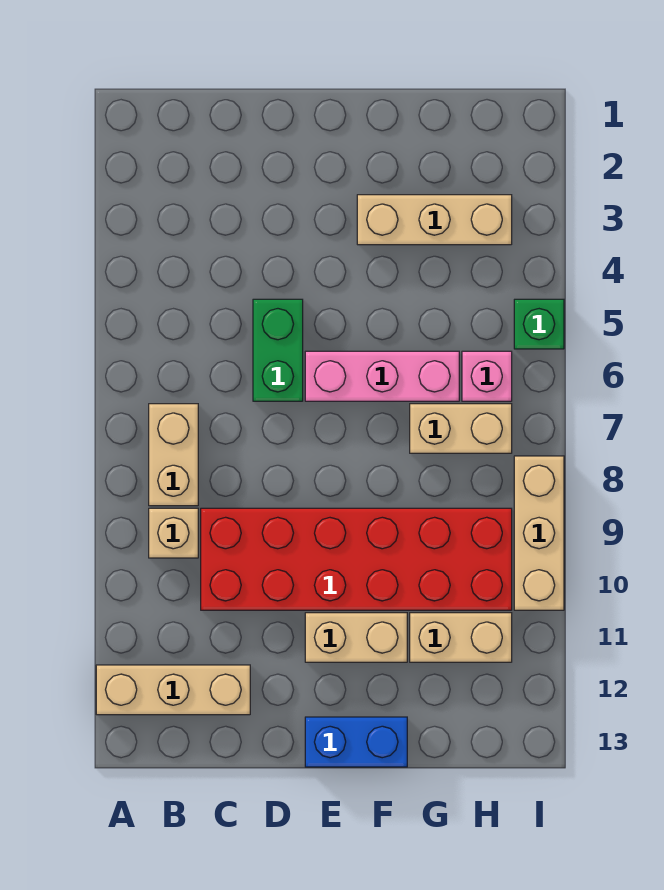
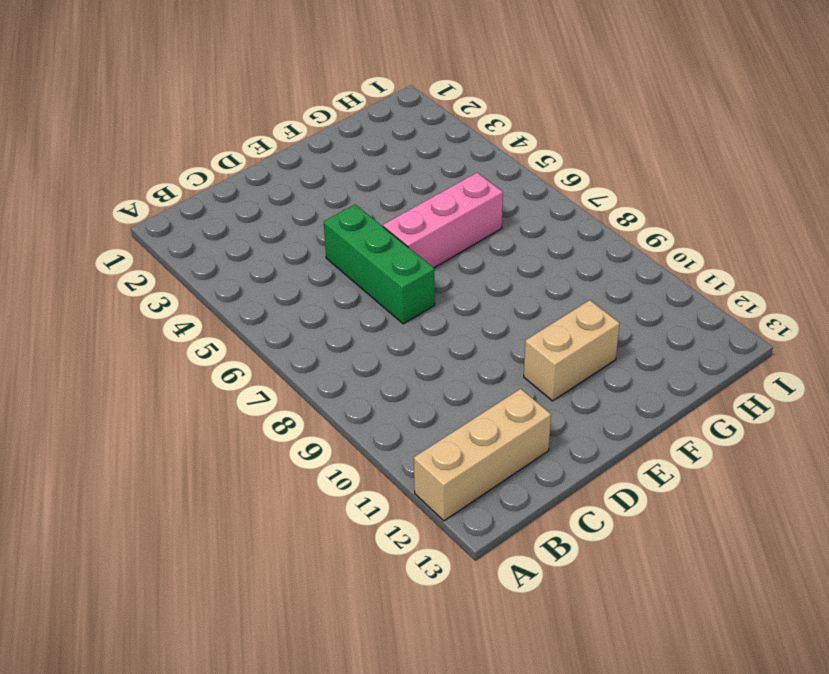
green brick D5:D7 level 1 -> green brick D5:D6 level 1
none -> tan brick B7:B8 level 1
none -> tan brick B9 level 1
none -> red brick C9:H10 level 1

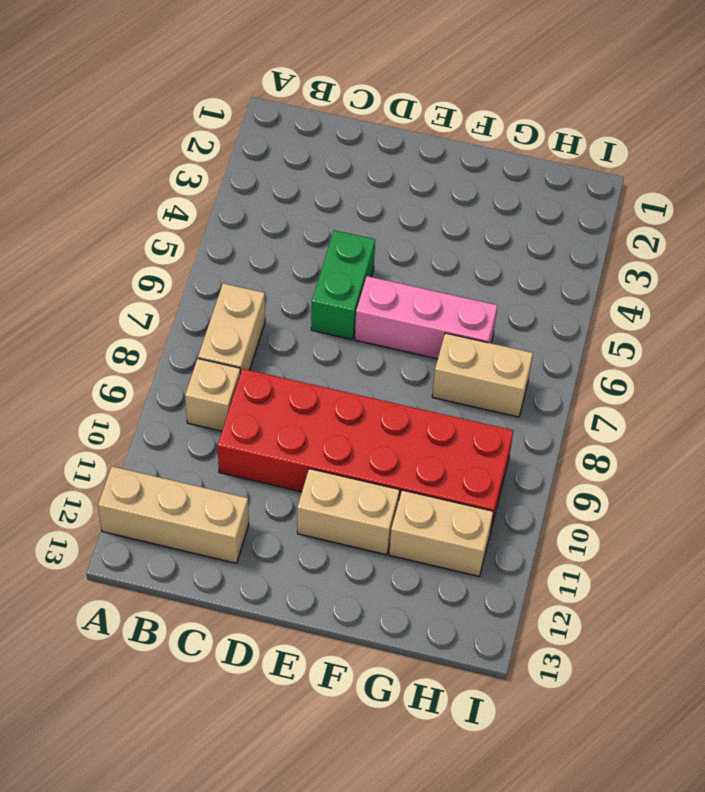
none -> blue brick E13:F13 level 1
none -> tan brick F3:H3 level 1
none -> pink brick H6 level 1

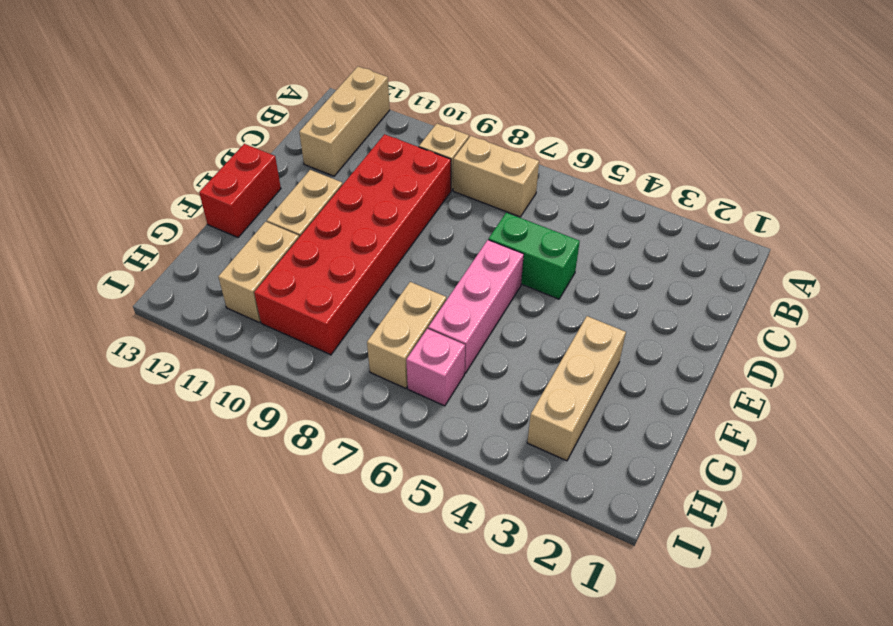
red brick E13:F13 level 1 -> blue brick E13:F13 level 1
none -> green brick I5 level 1
none -> tan brick I8:I10 level 1

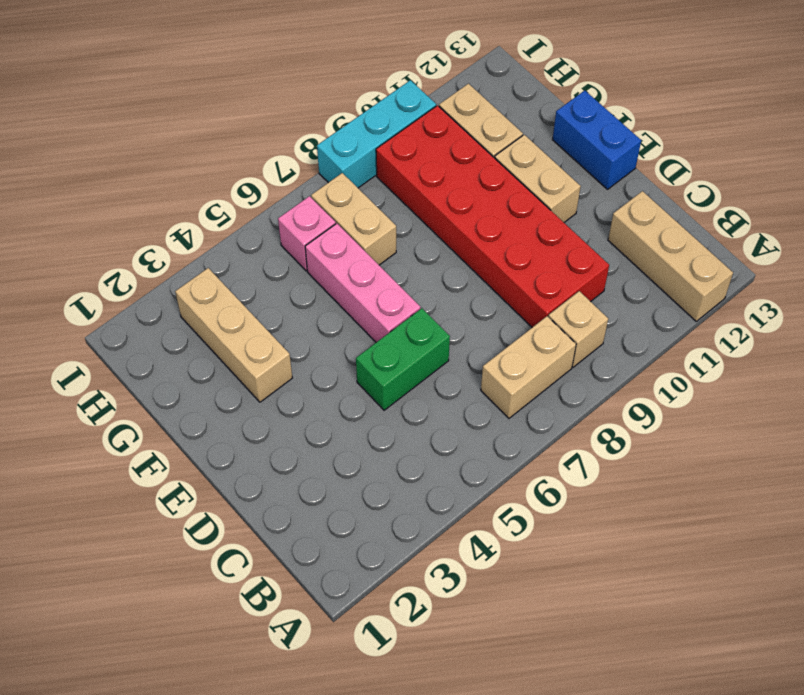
cyan brick I8:I10 level 1 -> tan brick I8:I10 level 1
none -> green brick I5 level 1

